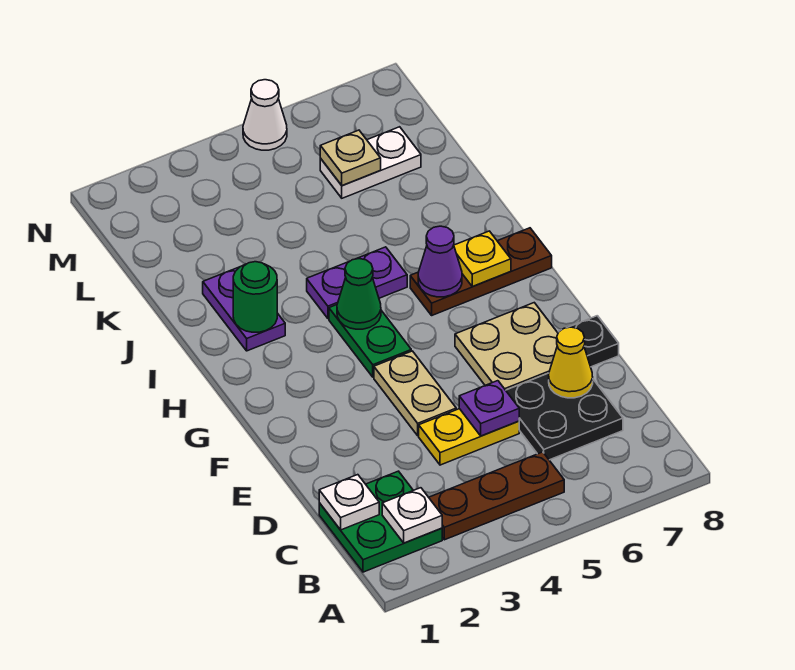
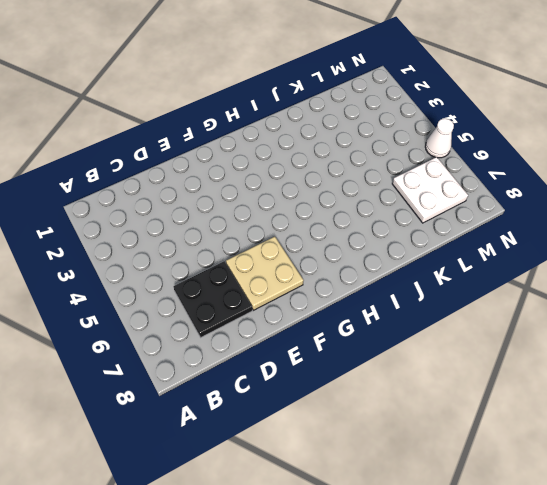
white plate L6:M7 level 1 -> white plate L6:L7 level 1
none -> green plate B1:C2 level 1
none -> brown plate B3:B5 level 1
none -> yellow plate D4:D5 level 1

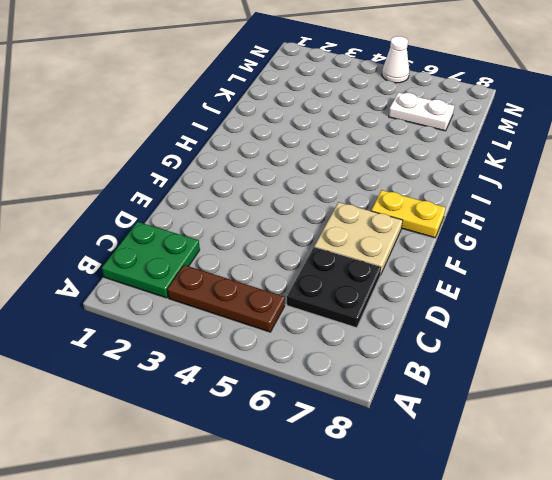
yellow plate G7:G8 level 1 -> yellow plate D4:D5 level 1
none -> tan plate E4:F4 level 1
none -> black plate E8 level 1
none -> green plate G4:H4 level 1

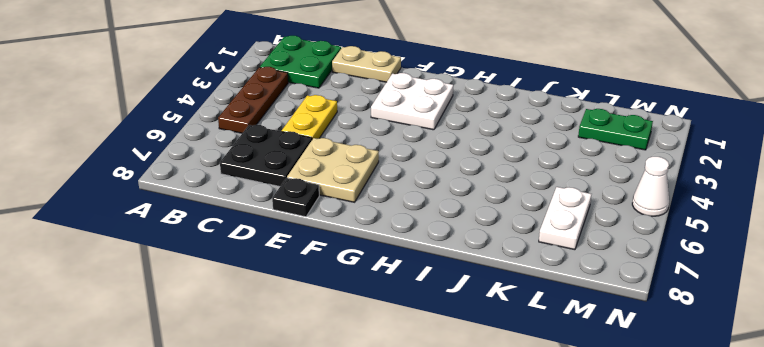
tan plate D1:E1 level 1 -> tan plate E4:F4 level 1
white plate F2:G3 level 1 -> none
green plate L2:M2 level 1 -> green plate G4:H4 level 1
none -> brown plate H6:H8 level 1
none -> purple plate I2:J2 level 1
none -> purple plate I4:I5 level 1

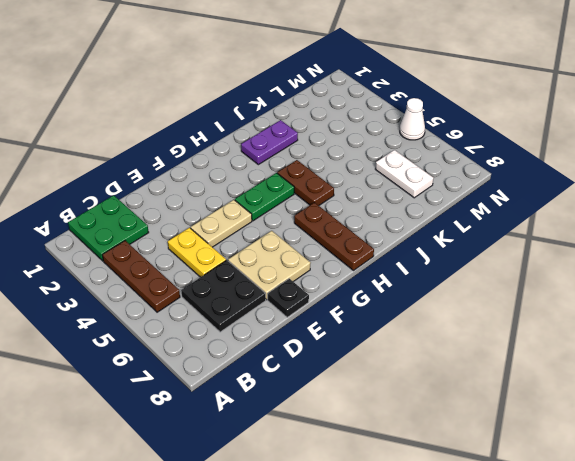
brown plate I4:I5 level 1 -> purple plate I4:I5 level 1
none -> white plate B2 level 2
none -> white plate C1 level 2
none -> purple plate D5 level 2

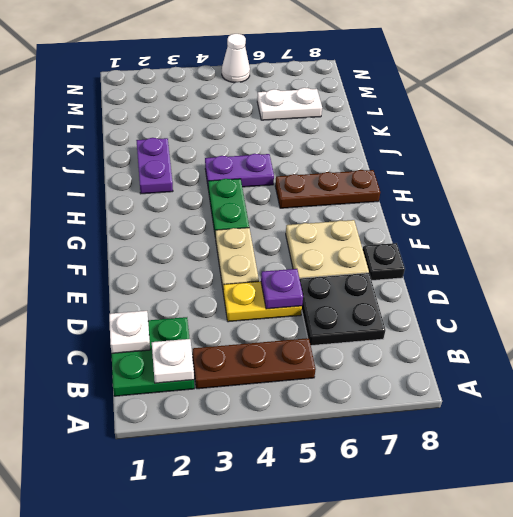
none -> yellow cone D7 level 2
none -> green cone H4 level 2
none -> purple cone H6 level 2

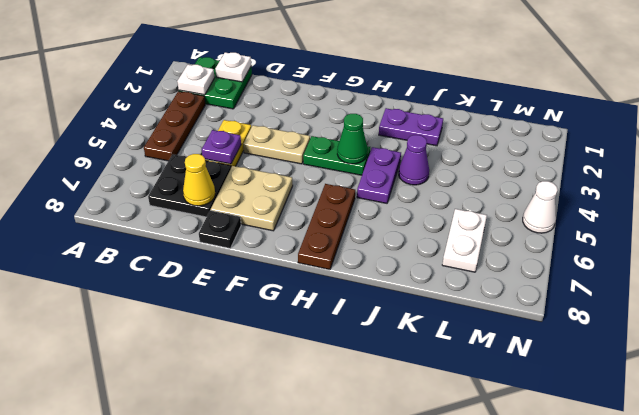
purple cone J4 level 1 -> purple cone H6 level 2
none -> yellow plate H7 level 2
none -> green round brick I2 level 2
none -> tan plate L6 level 2

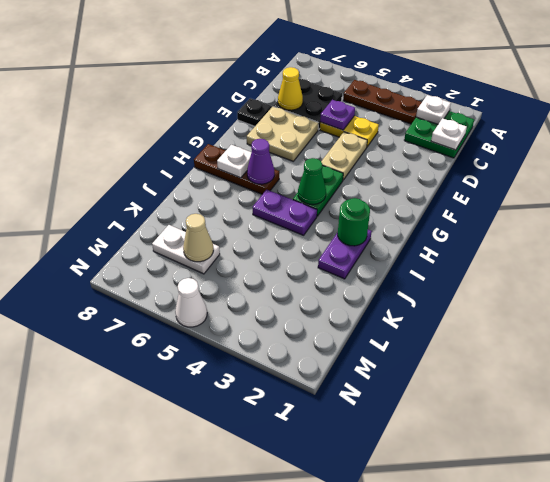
white plate H7 level 2 -> yellow plate H7 level 2
tan cone L6 level 2 -> tan plate L6 level 2

